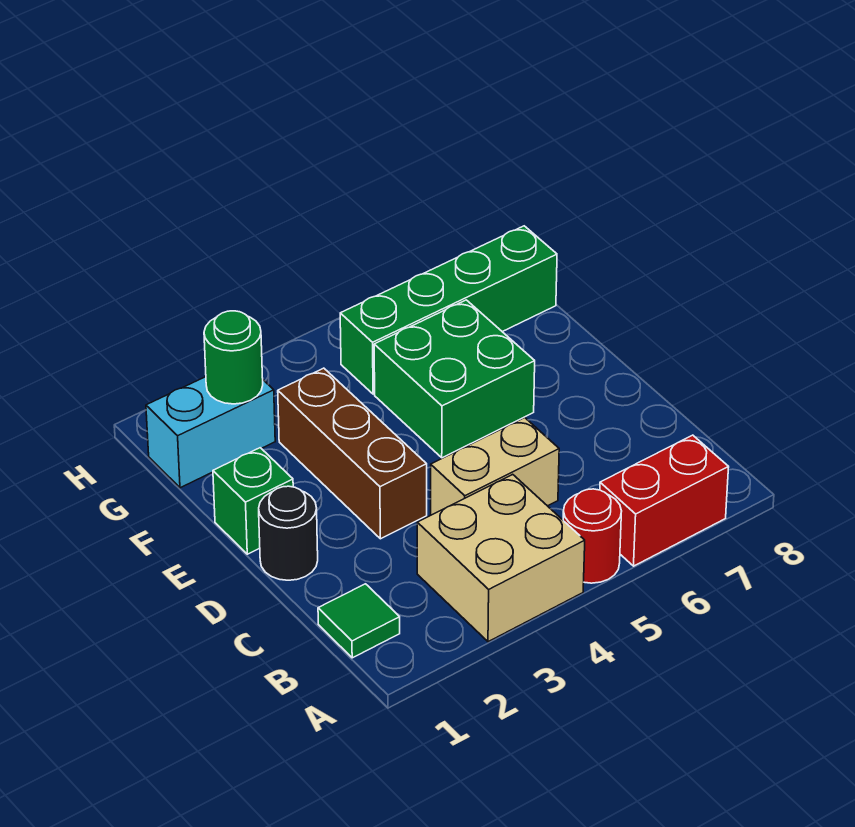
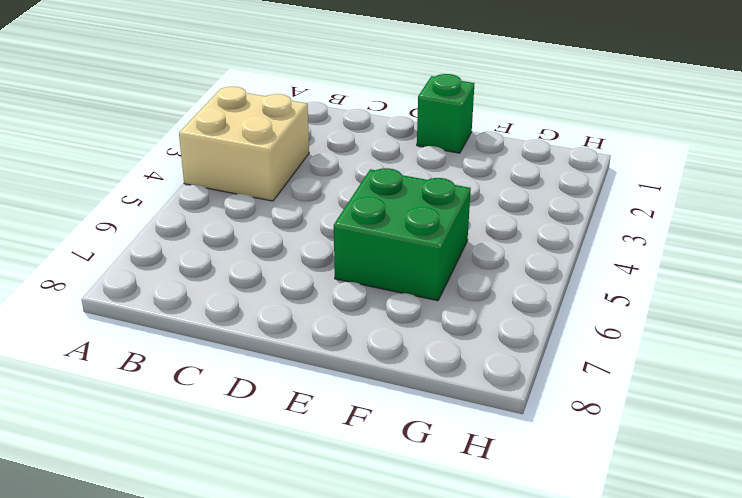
none -> red round brick A5 level 1
none -> red brick A6:A7 level 1
none -> green tile B1 level 1

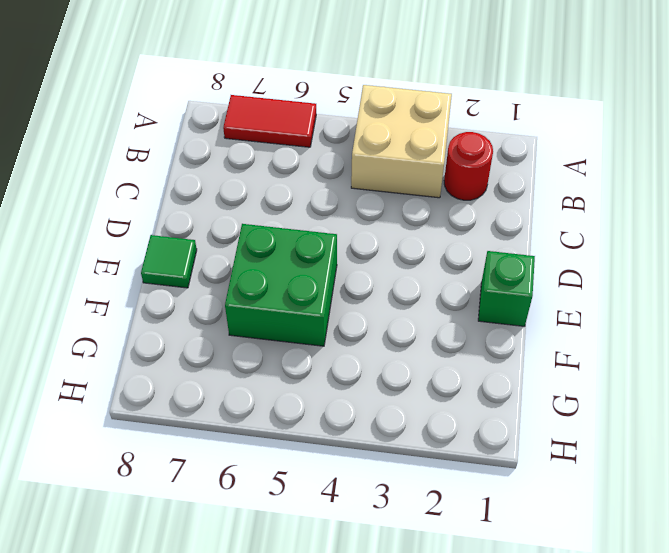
red tile A6:A7 level 1 -> red brick A6:A7 level 1
red round brick B2 level 1 -> red round brick A5 level 1
green tile E8 level 1 -> green tile B1 level 1
none -> tan brick C4:C5 level 1
none -> black round brick D1 level 1
none -> brown brick D3:F3 level 1

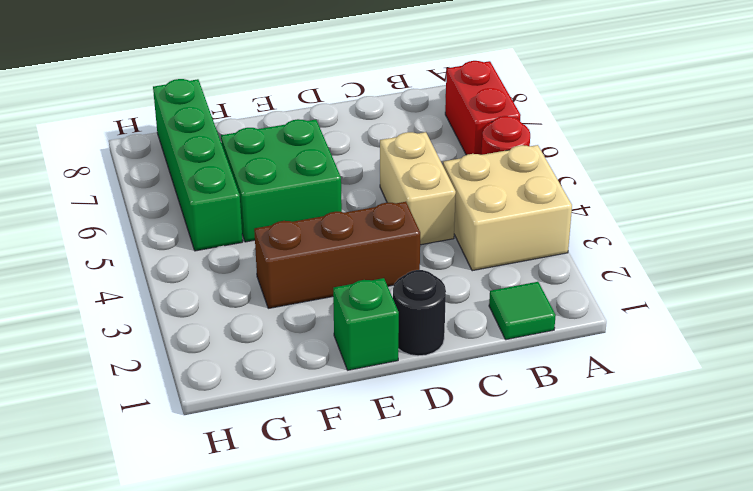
none -> cyan brick G1:G2 level 1
none -> green round brick G2 level 2

